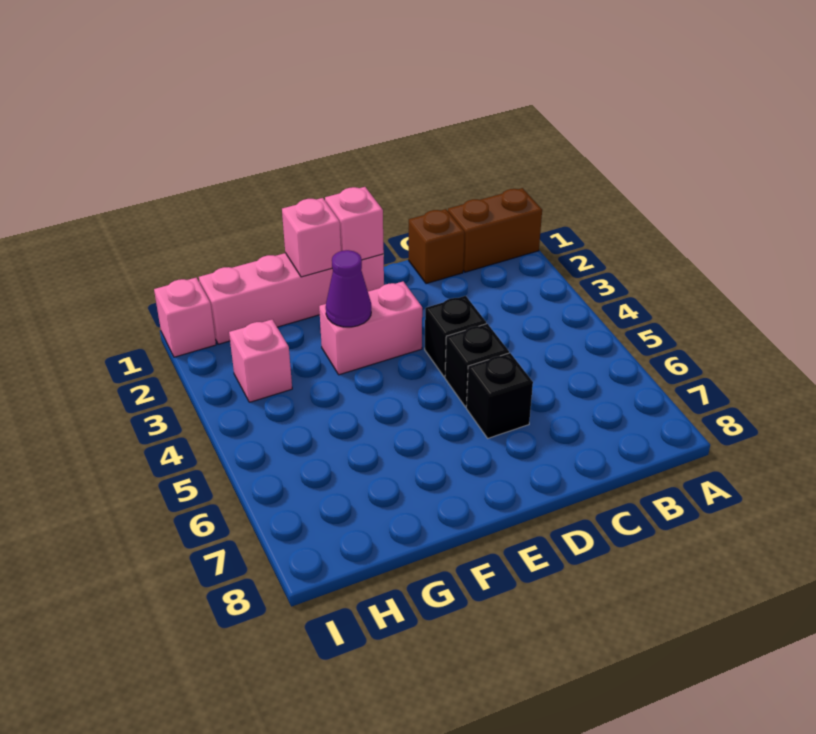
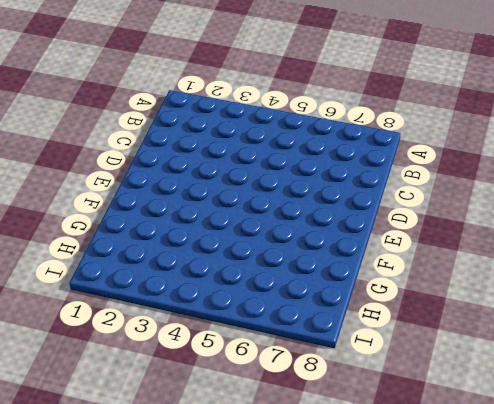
none -> brown brick A1:B1 level 1
none -> brown brick C1 level 1
none -> black brick D4 level 1

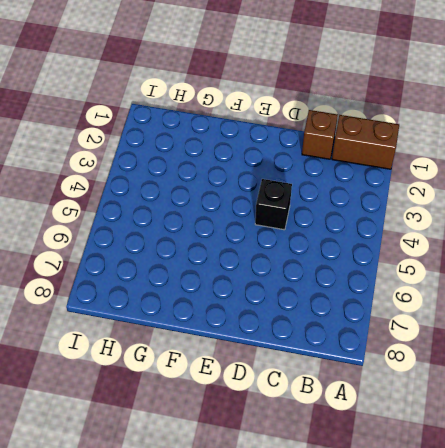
none -> black brick D5 level 1
none -> black brick D6 level 1
none -> pink brick E1:H1 level 1

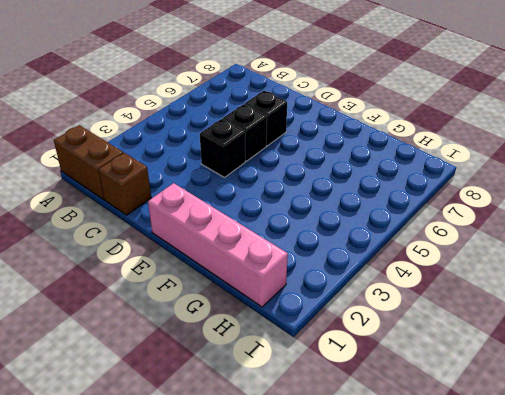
none -> pink brick E3:F3 level 1
none -> pink brick H3 level 1
none -> pink brick I1 level 1

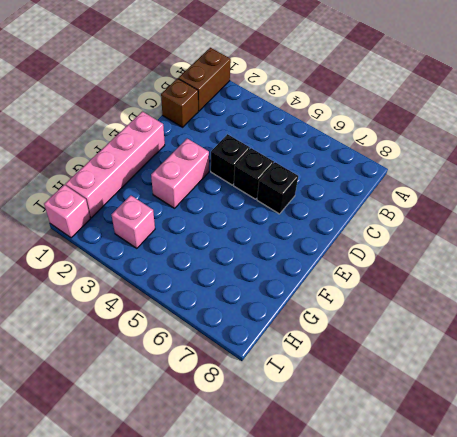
none -> pink brick E1 level 2
none -> pink brick F1 level 2
none -> purple cone F3 level 2

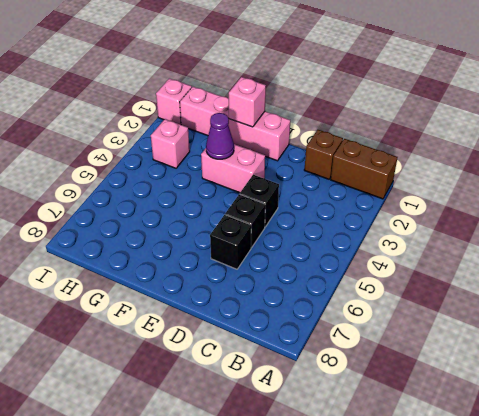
none -> pink brick E1 level 2

